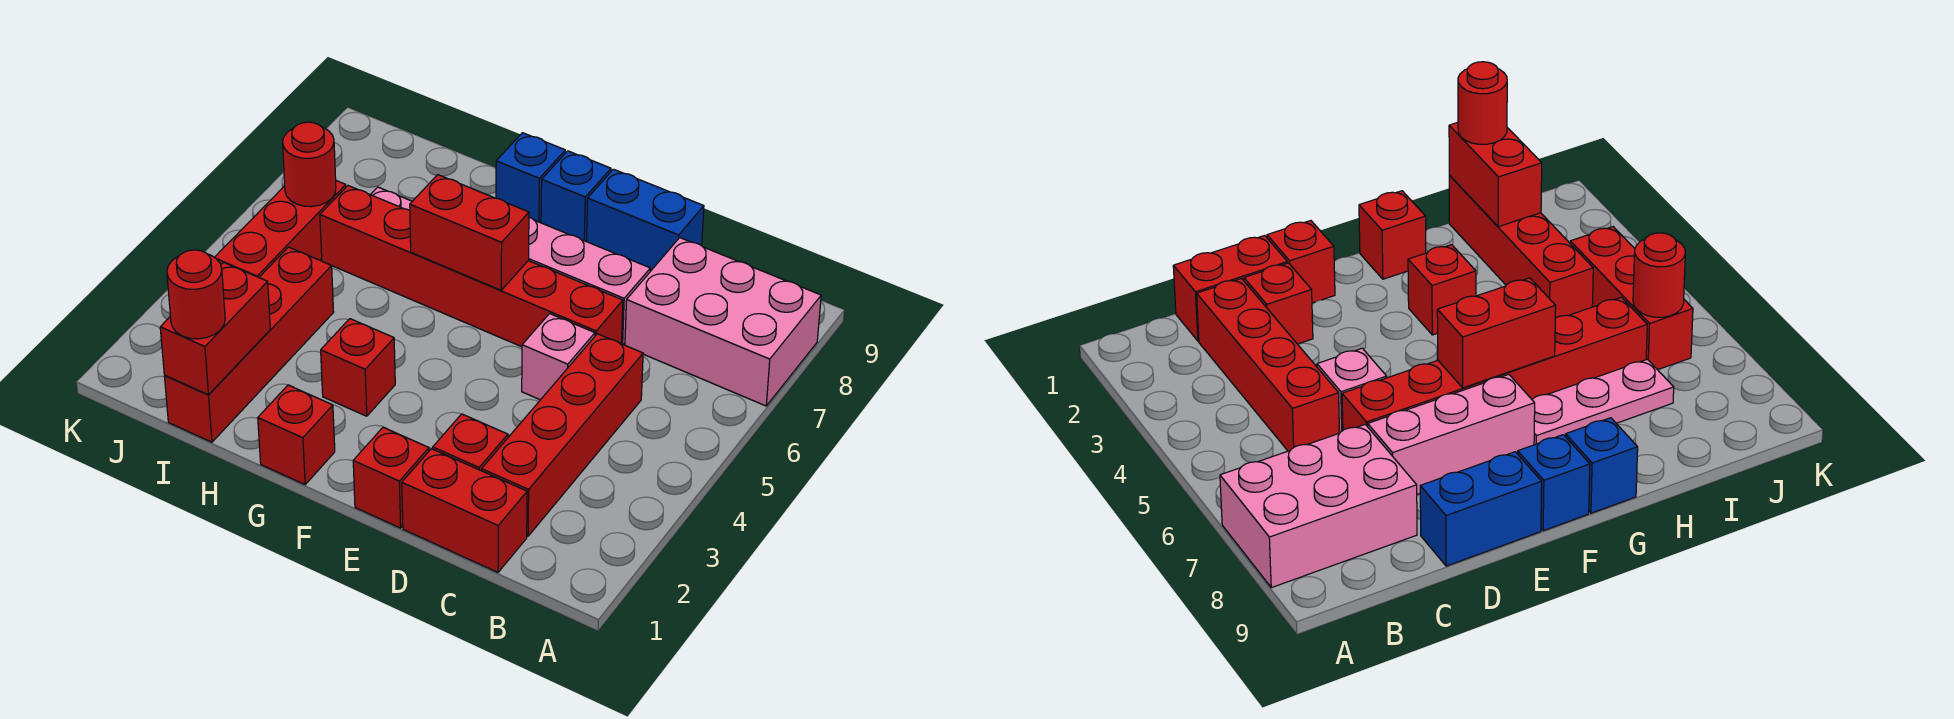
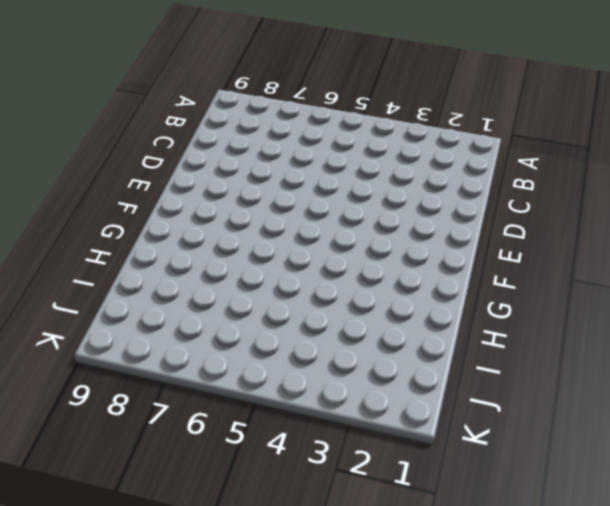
none -> pink brick A7:C8 level 1
none -> red brick C1:D1 level 1
none -> red brick C2:C5 level 1

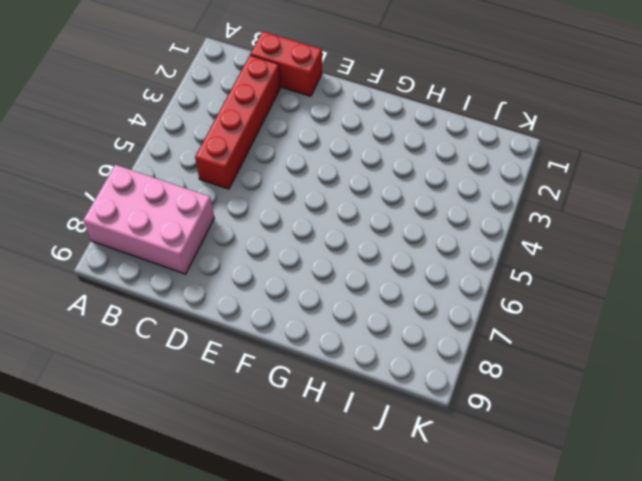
none -> red brick D2 level 1
none -> pink brick D5 level 1
none -> red brick D6:I6 level 1

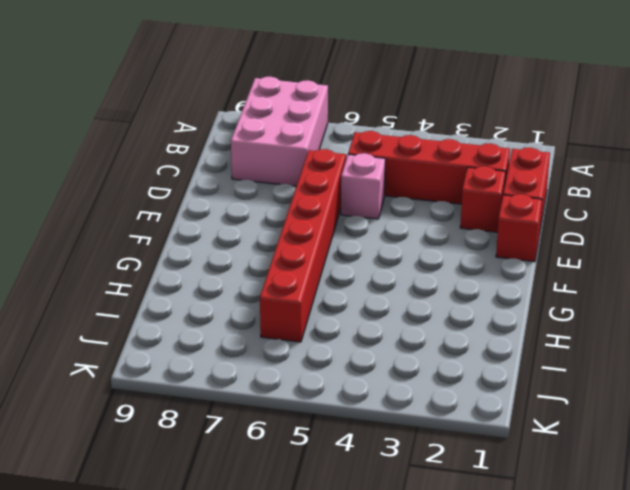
none -> pink brick D7:F7 level 1
none -> blue brick D9:E9 level 1
none -> blue brick F9 level 1

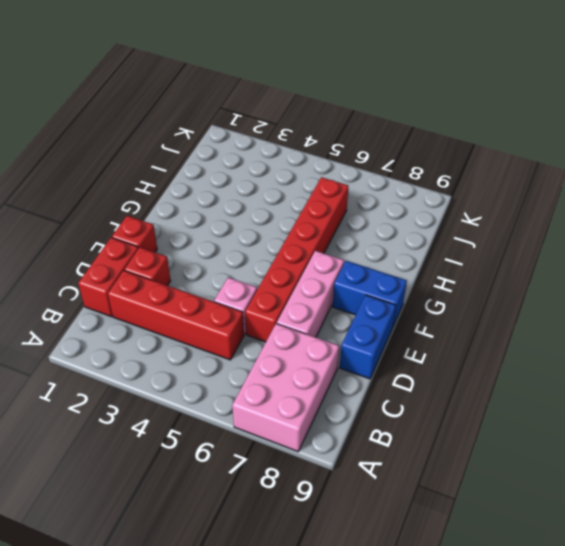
blue brick F8:F9 level 1 -> blue brick F9 level 1
none -> red brick G1 level 1
none -> red brick G3 level 1
none -> pink plate G7:I7 level 1

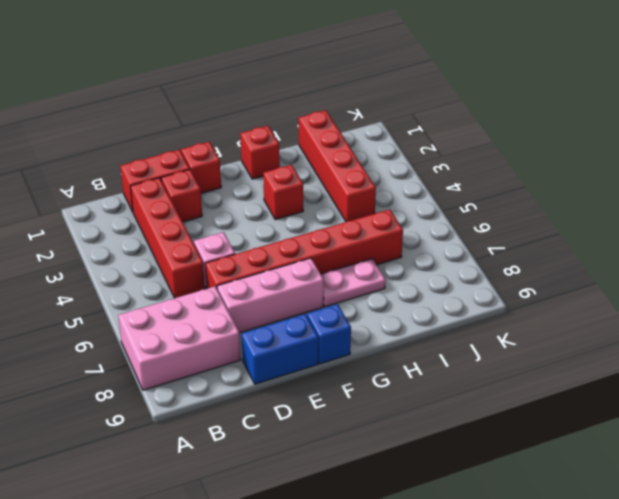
pink plate G7:H7 level 1 -> pink plate G7:I7 level 1
none -> blue brick G9 level 1
none -> red brick J4:J6 level 1
none -> red brick F6:G6 level 2

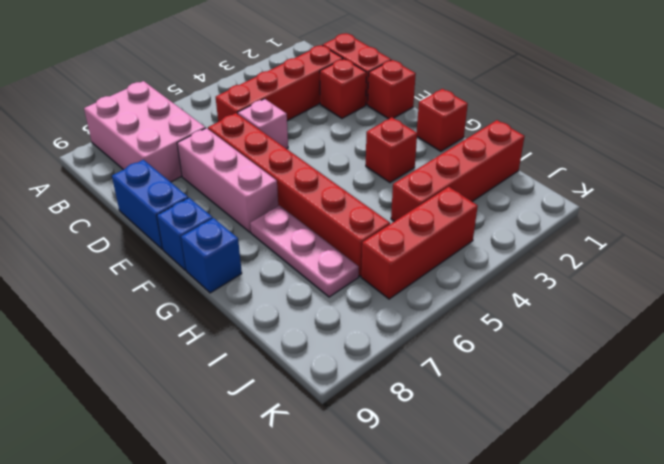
none -> red brick F6:G6 level 2
none -> red brick I1:I2 level 2
none -> red round brick J6 level 2

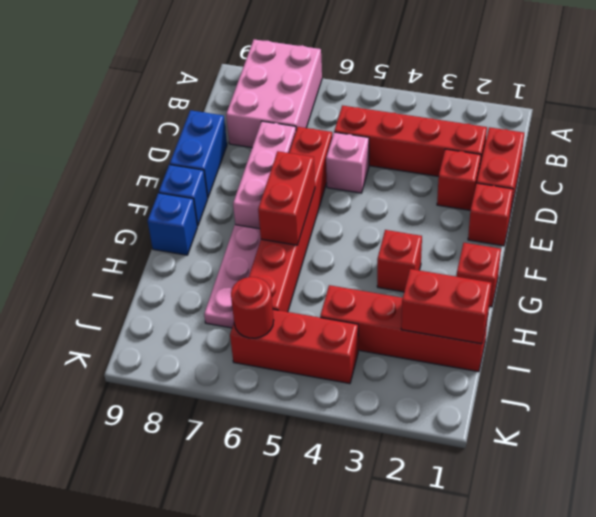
none -> red round brick I1 level 3

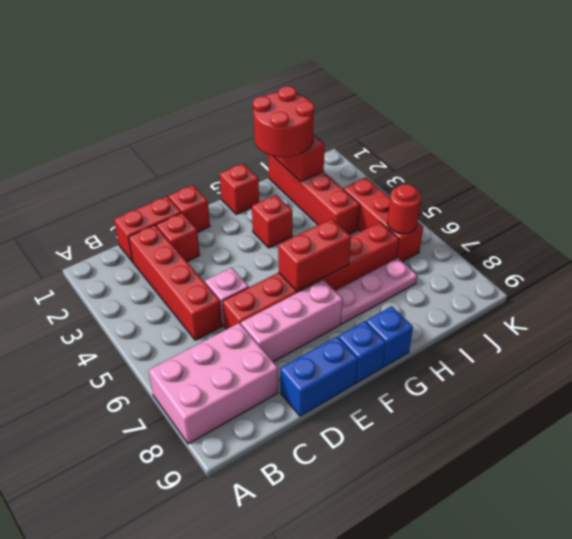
red round brick H1:I2 level 3 -> red round brick I1 level 3

